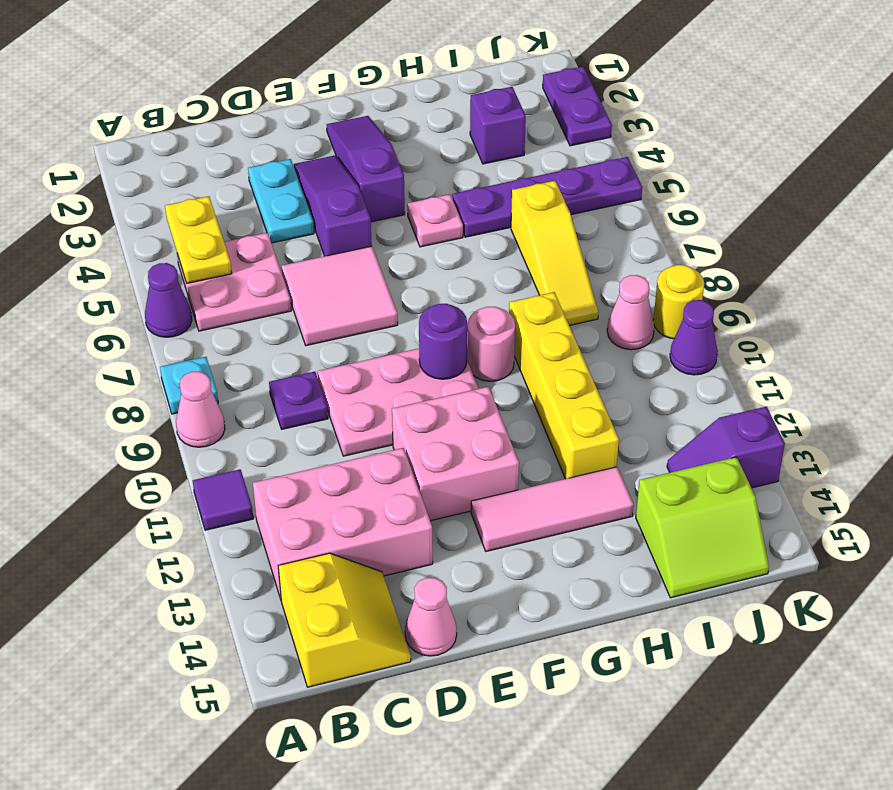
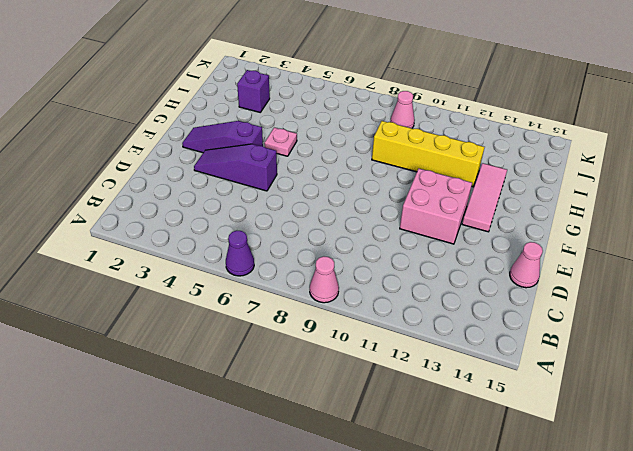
none -> cyan plate A8 level 1
none -> purple tile A11 level 1
none -> pink plate B5:C6 level 1
none -> pink brick B12:D13 level 1

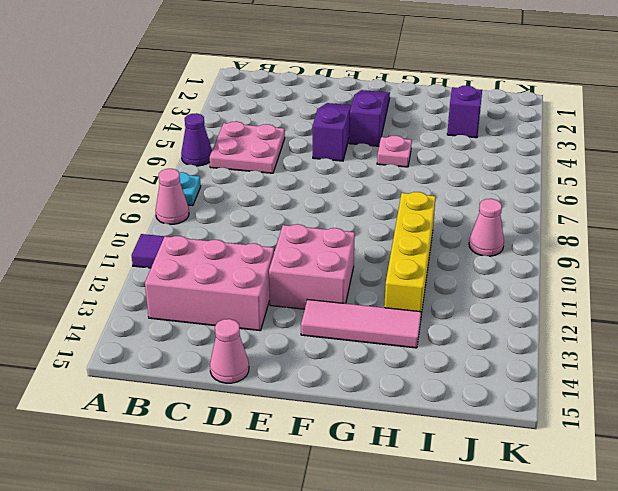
none -> yellow slope B14:C15 level 1 top B
none -> purple plate C9 level 1
none -> cyan plate D3:D4 level 1
none -> pink tile D6:E7 level 1

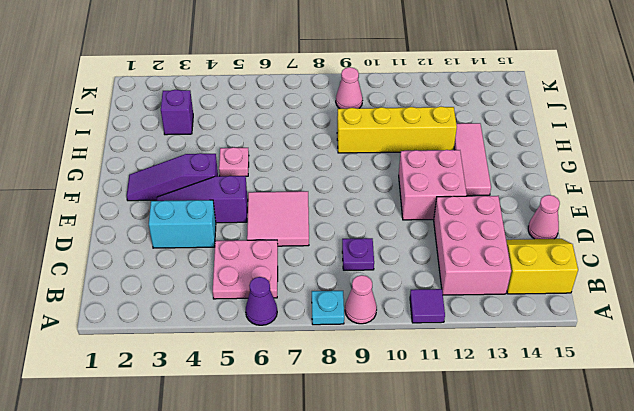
cyan brick D3:D4 level 1 -> cyan plate D3:D4 level 1
none -> pink plate D9:F10 level 1
none -> pink round brick G9 level 1
none -> purple plate H5:K5 level 1
none -> yellow slope I6:I8 level 1 top 6

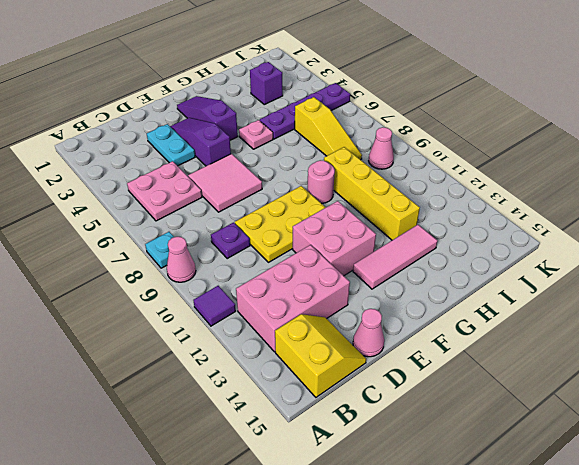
yellow plate D9:F10 level 1 -> pink plate D9:F10 level 1
none -> purple cone A6 level 1
none -> lime slope I14:J15 level 1 top 14
none -> purple slope J13:K13 level 1 top K
none -> purple plate K2:K3 level 1

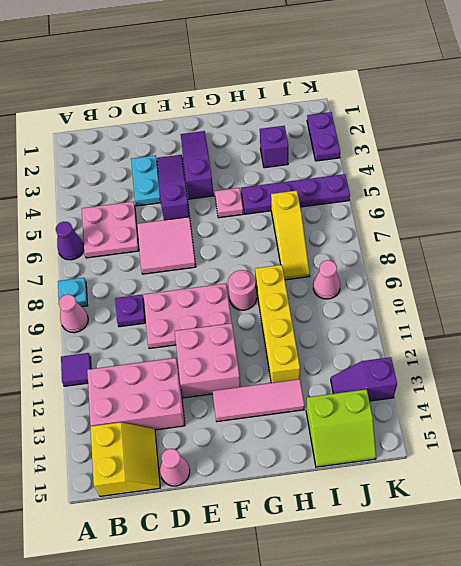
none -> yellow round brick K9 level 1
none -> purple cone K10 level 1
none -> yellow plate B4:B5 level 2
none -> purple round brick F9 level 2

